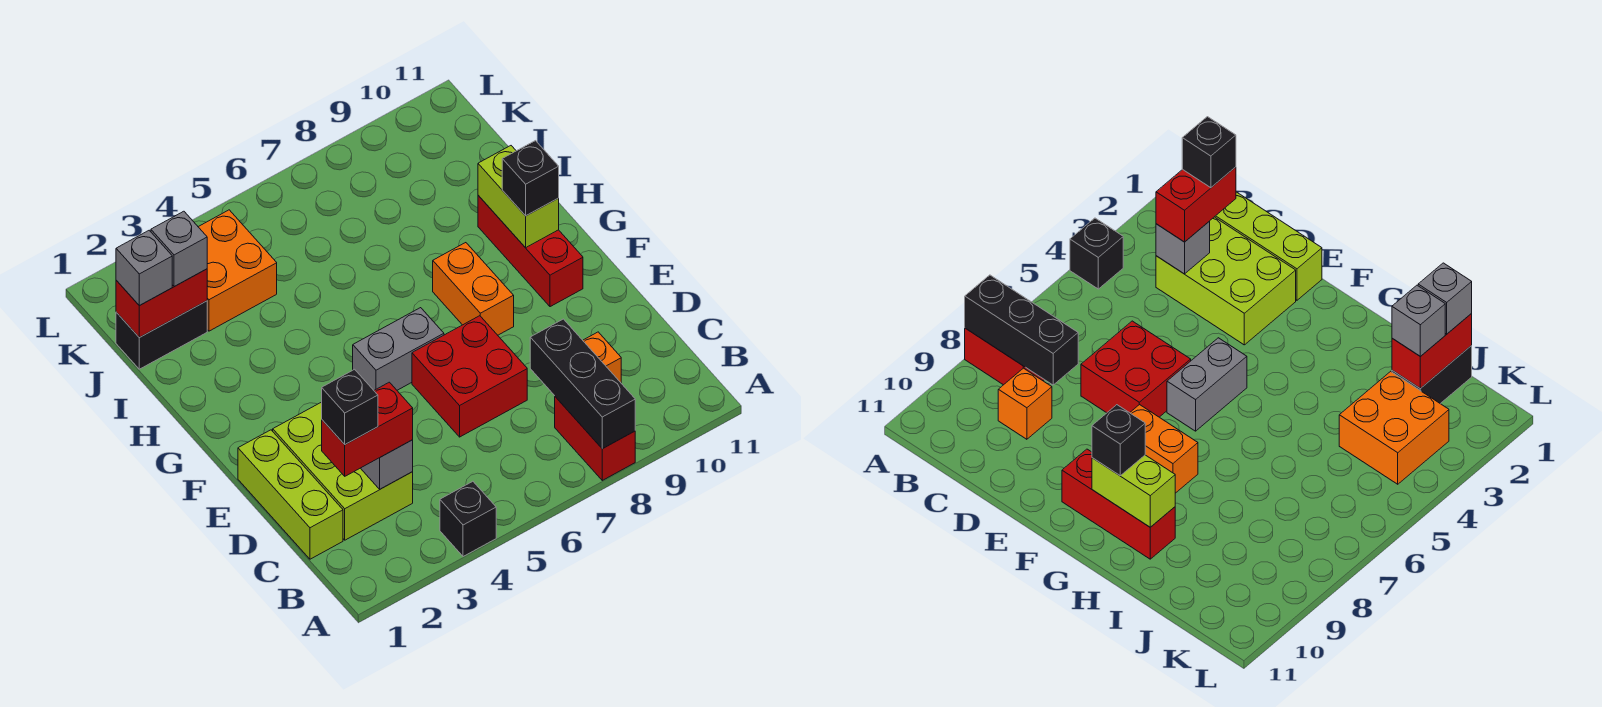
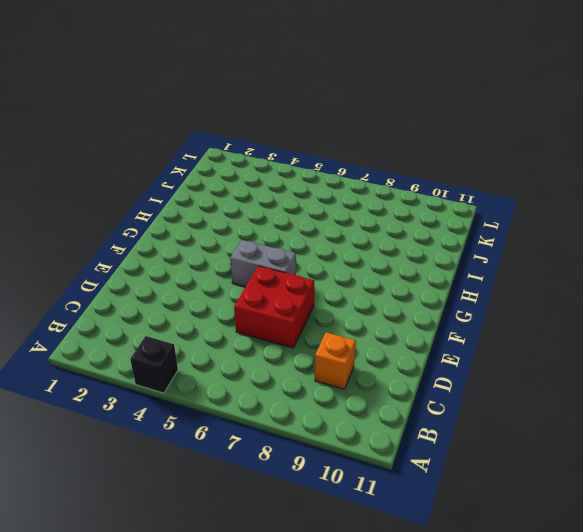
none -> red brick A8:B8 level 1
none -> lime brick C1:E1 level 1
none -> lime brick C2:E3 level 1

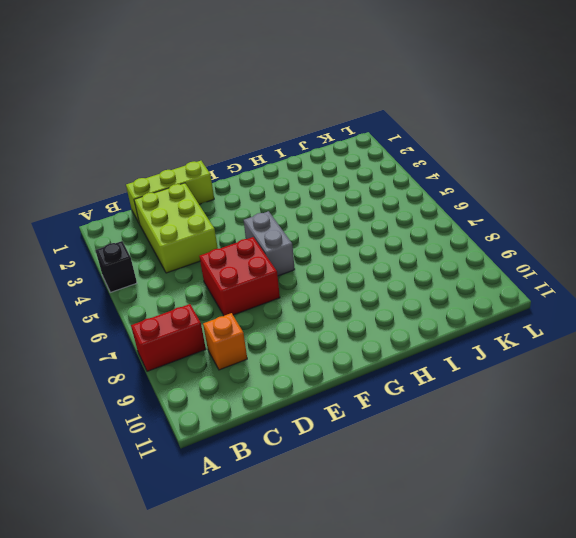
lime brick C2:D4 level 1 -> lime brick C2:E3 level 1
none -> orange brick F8:G8 level 1
none -> red brick F10:H10 level 1
none -> black brick J1:J2 level 1

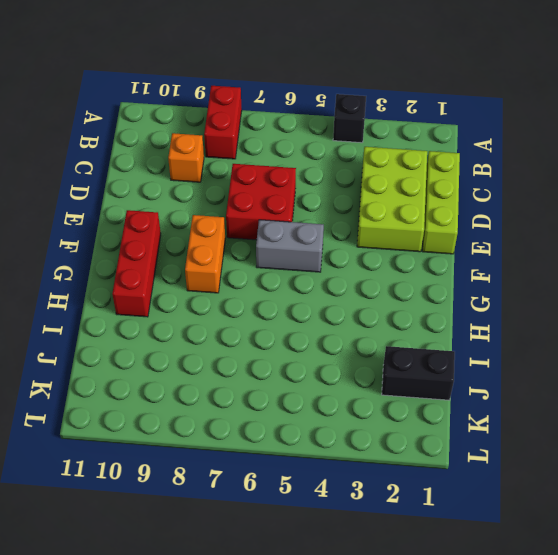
none -> orange brick J3:K4 level 1
none -> black brick A8:C8 level 2
none -> grey brick C3 level 2

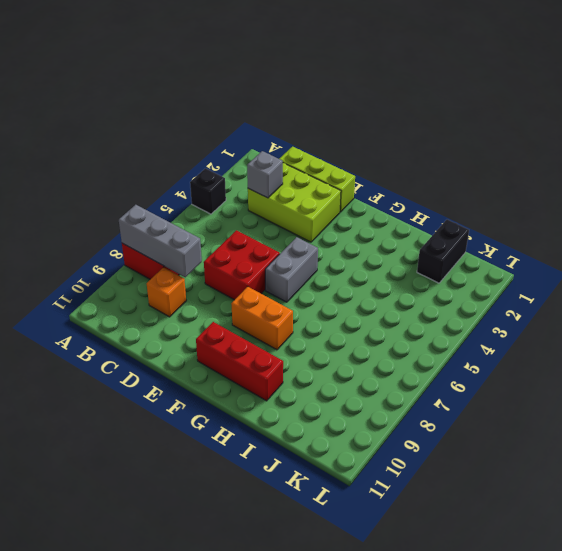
grey brick A8:C8 level 2 -> black brick A8:C8 level 2
none -> orange brick J3:K4 level 1
none -> lime brick G10:H10 level 2
none -> red brick J1:J2 level 2

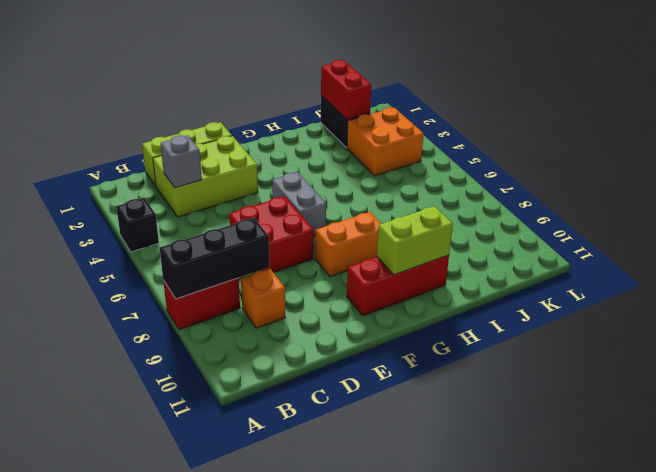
none -> red brick C2:C3 level 3
none -> black brick G10 level 3
none -> grey brick J1 level 3

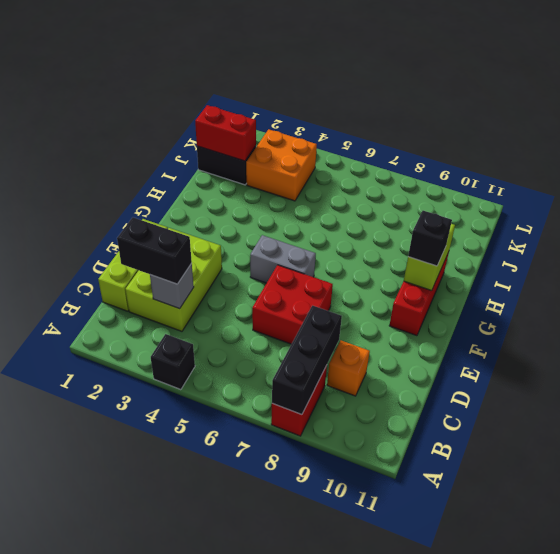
black brick C2:C3 level 3 -> red brick C2:C3 level 3
none -> orange brick F8:G8 level 1
none -> grey brick J1 level 3
none -> grey brick J2 level 3

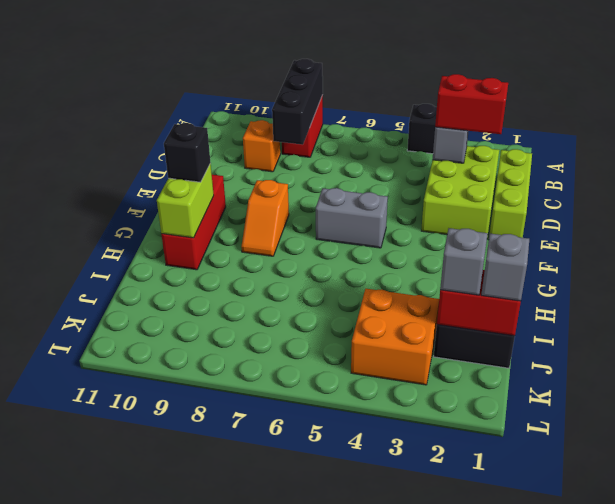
orange slope F8:G8 level 1 top F -> orange brick F8:G8 level 1
none -> red brick D6:E7 level 1
none -> black brick C2 level 4

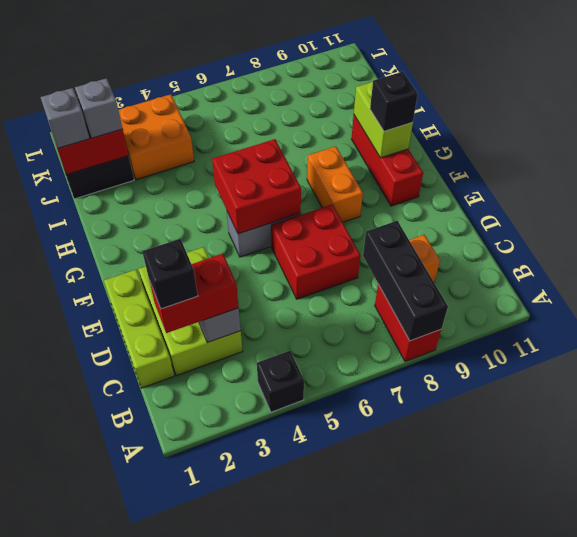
red brick F5:G6 level 2 -> none

